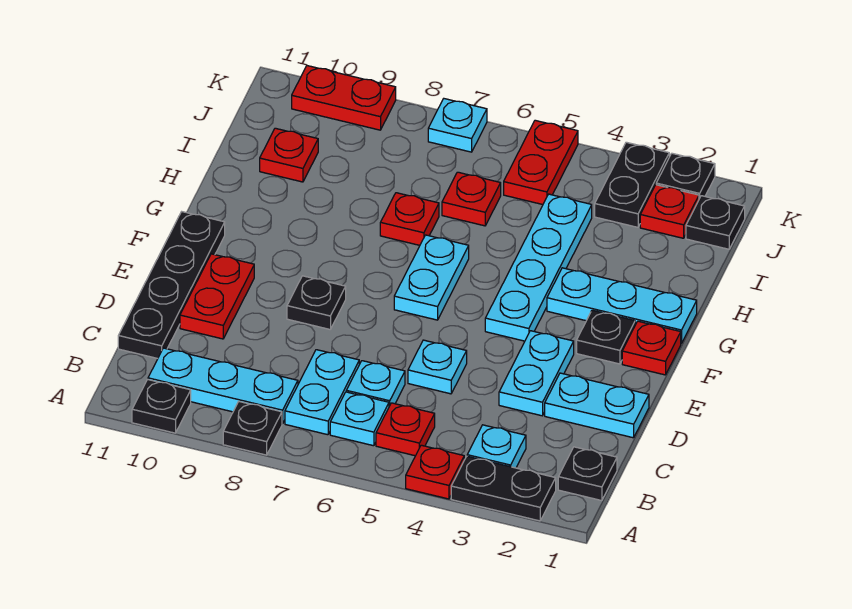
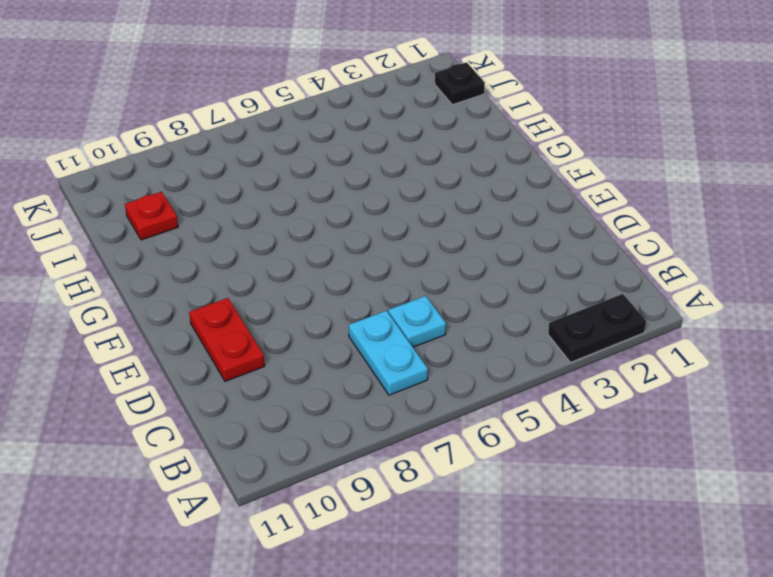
none -> red plate A4 level 1
none -> black plate A8 level 1
none -> black plate A10 level 1
none -> black plate B1 level 1

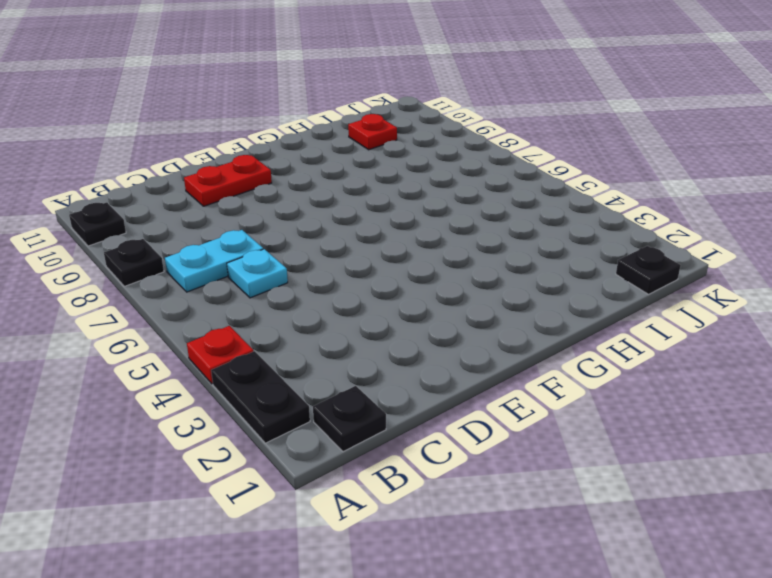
none -> cyan plate B3 level 1
none -> red plate B5 level 1
none -> cyan plate B6 level 1
none -> cyan plate B8:B10 level 1

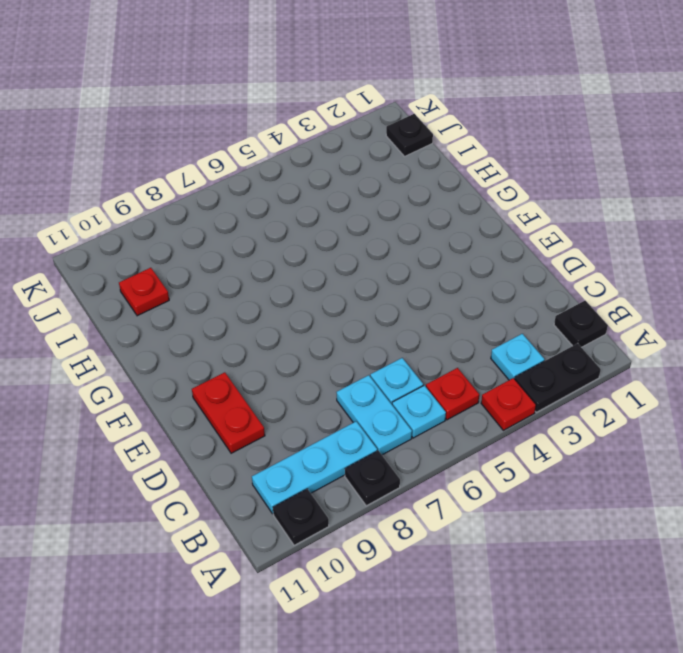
none -> black plate C11:F11 level 1
none -> cyan plate D1:D2 level 1
none -> cyan plate D3:E3 level 1
none -> cyan plate D5 level 1

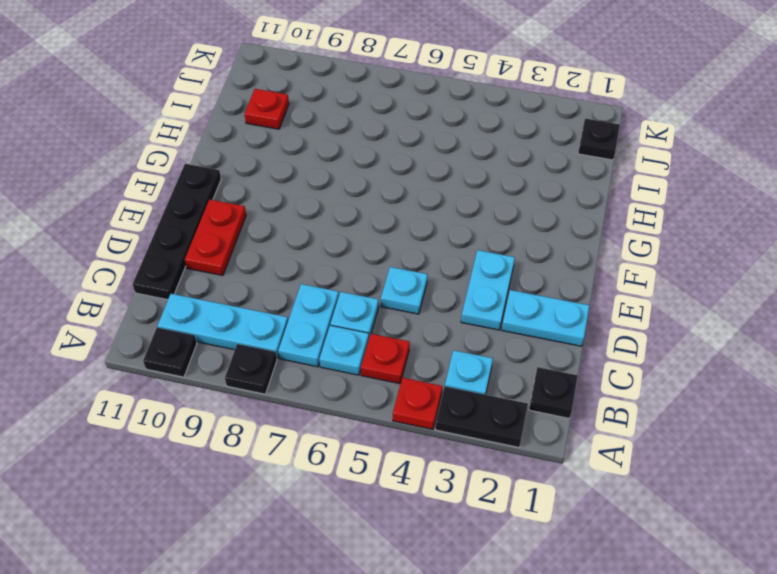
none -> black plate E8 level 1
none -> red plate F1 level 1
none -> black plate F2 level 1
none -> cyan plate F4:I4 level 1

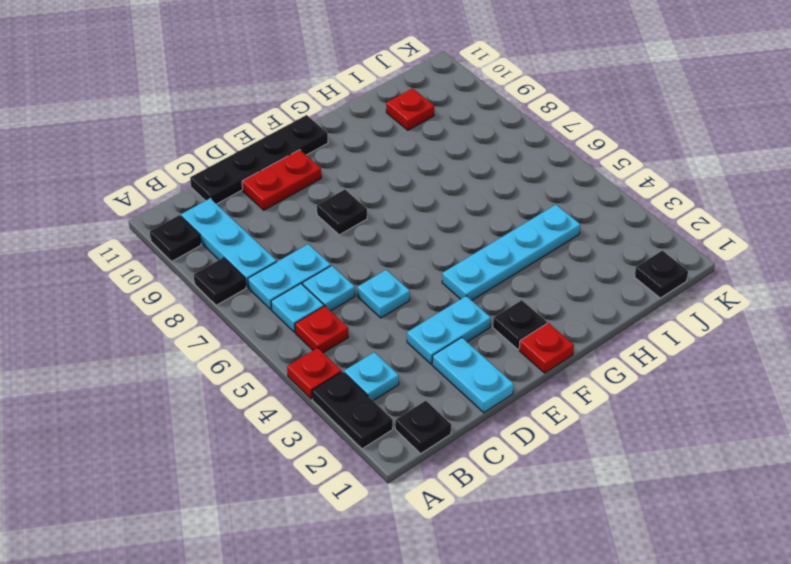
none -> cyan plate F6:G6 level 1
none -> cyan plate G1:G3 level 1
none -> red plate H7 level 1
none -> red plate I6 level 1

